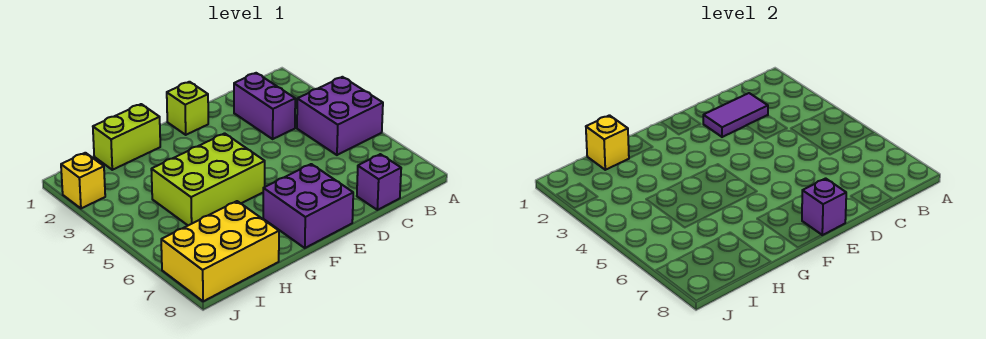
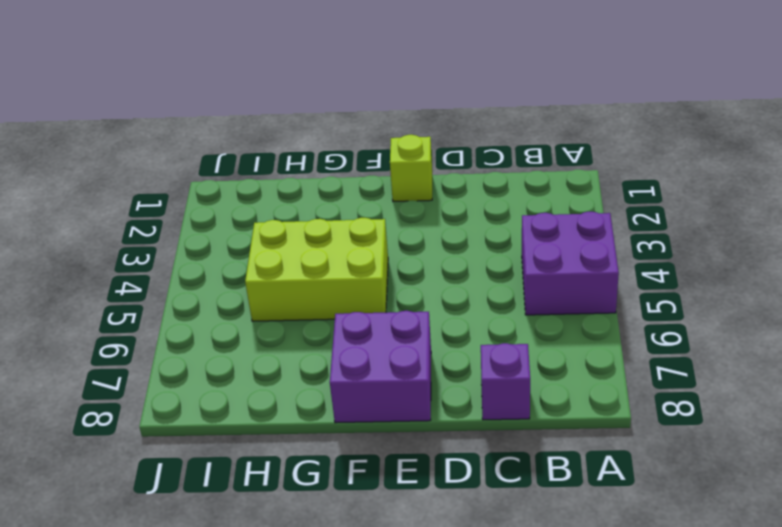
none -> purple brick C2:C3 level 1
none -> lime brick G1:H1 level 1
none -> yellow brick H7:J8 level 1

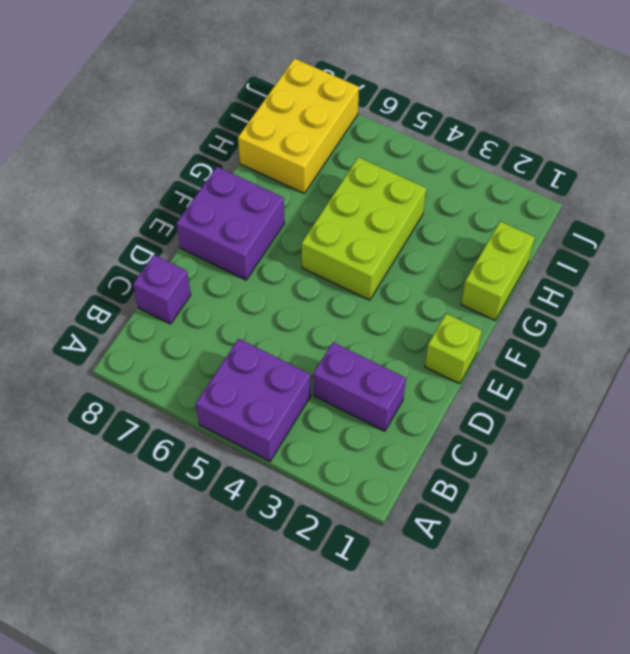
none -> yellow brick J2 level 1
none -> purple tile C2:D2 level 2
none -> purple brick E8 level 2

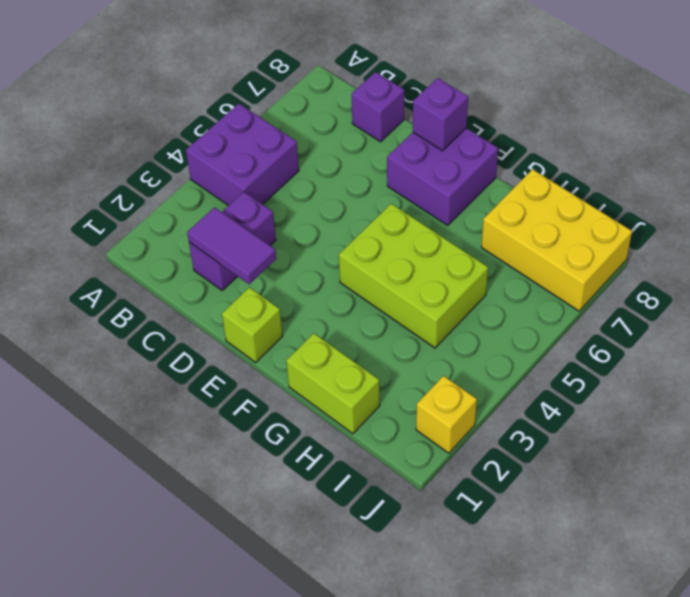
none -> yellow brick H1 level 2

